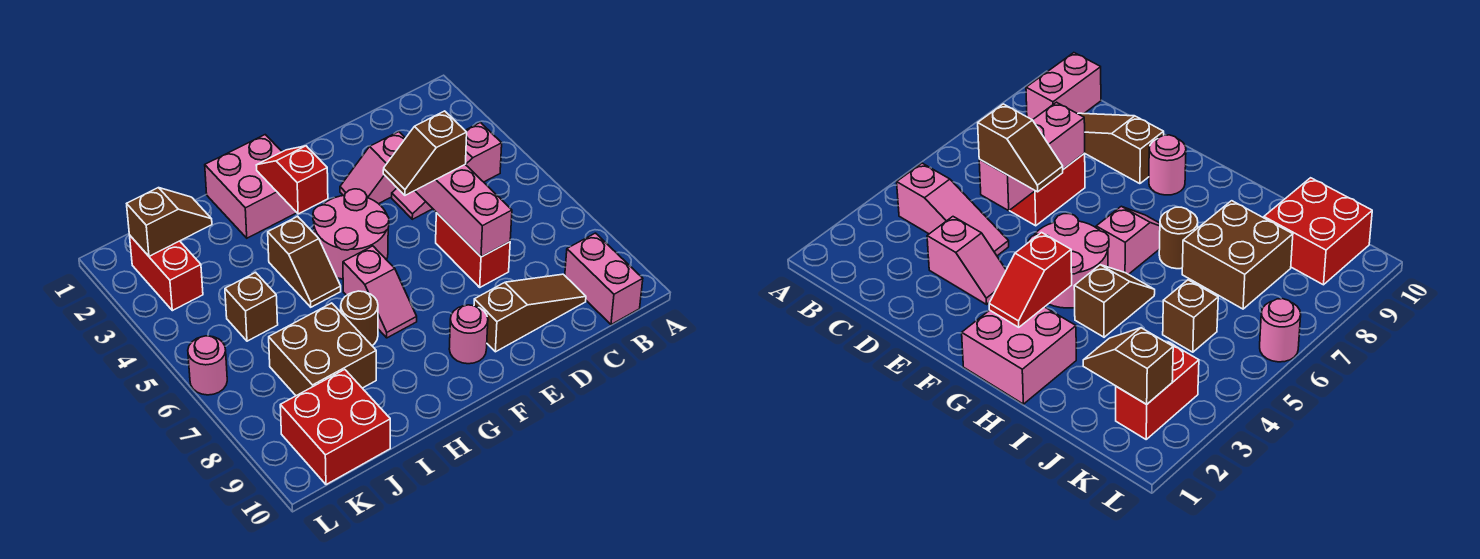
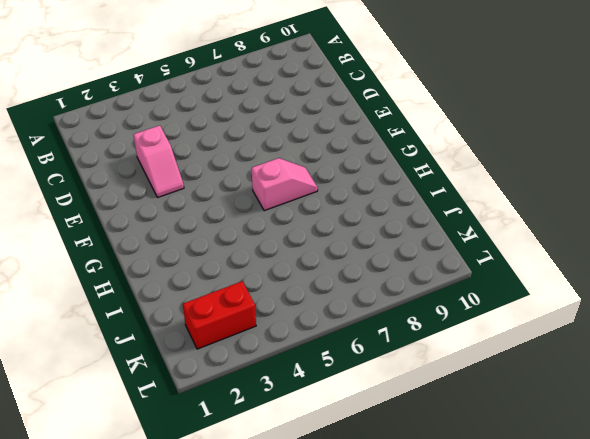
none -> pink slope B4:D4 level 1 top B
none -> pink brick B9:B10 level 1
none -> brown slope C9:E9 level 1 top E

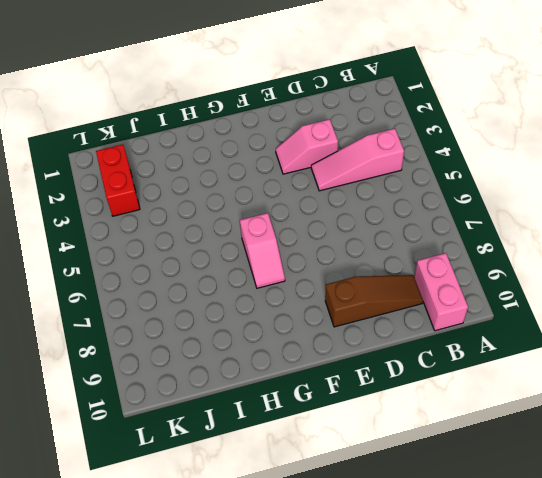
none -> red brick D6:D7 level 1
none -> pink round brick F4:G5 level 1
none -> pink round brick F9 level 1

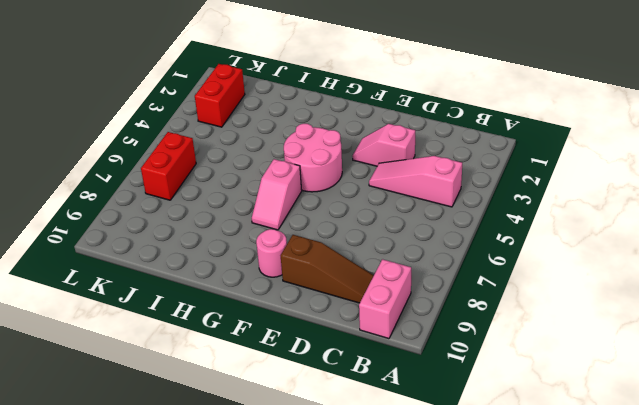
red brick K6:K7 level 1 -> red brick D6:D7 level 1
none -> pink brick G1:H2 level 1
none -> brown slope H4:H5 level 1 top 4
none -> brown round brick H7 level 1

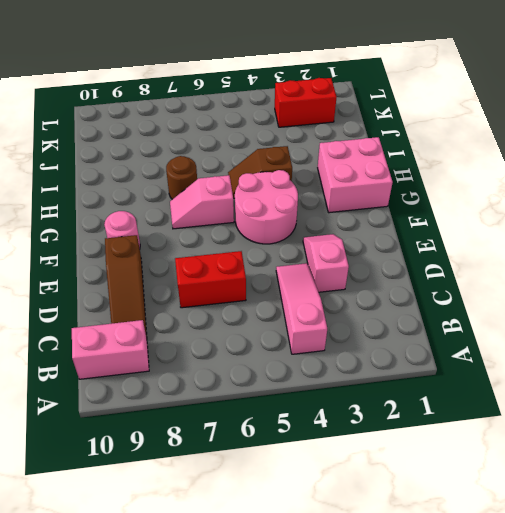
none -> brown brick I7:J8 level 1
none -> brown brick J5 level 1
none -> red brick J9:K10 level 1

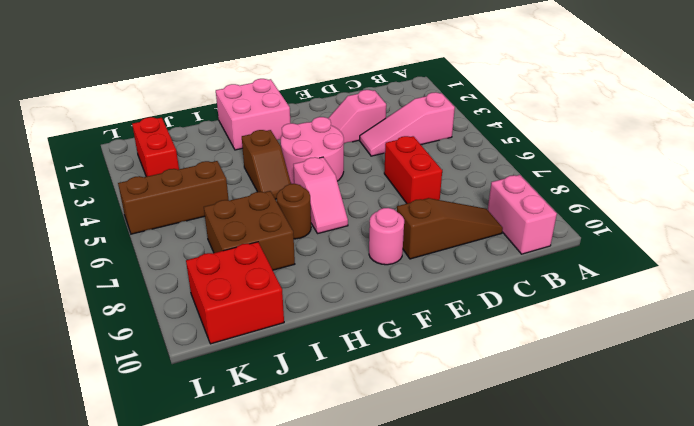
brown brick J5:L5 level 1 -> brown brick J5 level 1
none -> pink round brick L6 level 1
none -> pink brick D5:D7 level 2
none -> red slope G2:G3 level 2 top 3

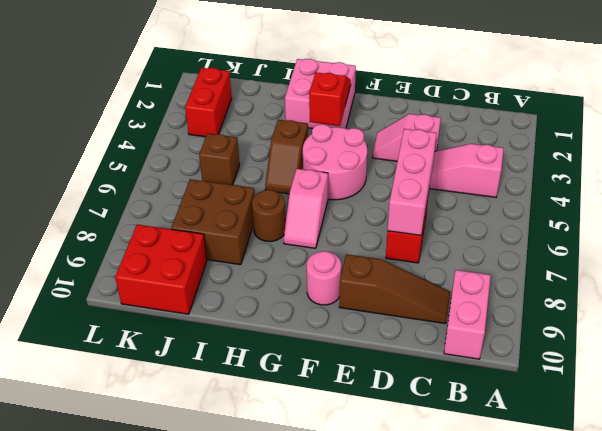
none -> pink round brick L6 level 1
none -> brown slope J2:K2 level 2 top K
none -> brown slope D5:E5 level 3 top D

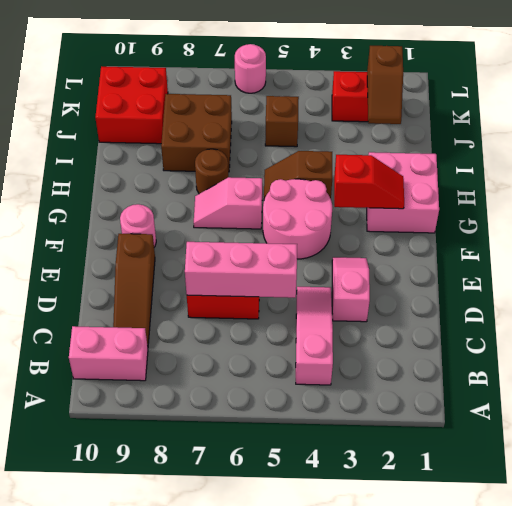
none -> brown slope D5:E5 level 3 top D

